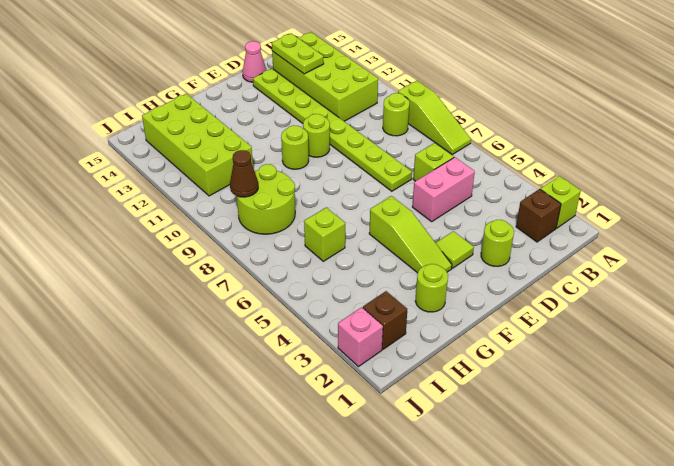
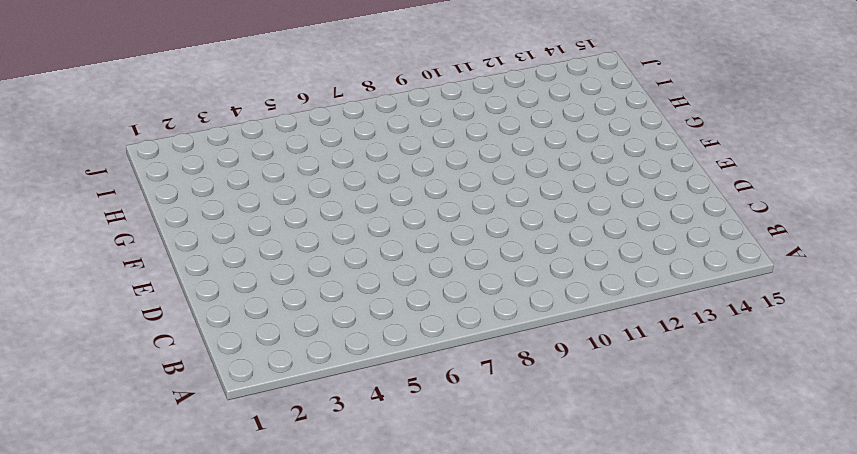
none -> lime brick A2 level 1
none -> lime slope A7:A9 level 1 top 9
none -> brown brick B2 level 1

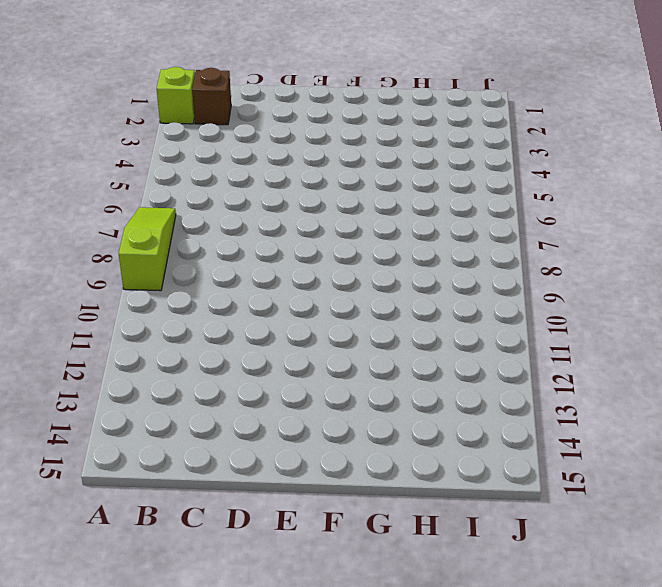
none -> lime round brick B9 level 1
none -> lime brick B11:C14 level 1
none -> pink brick C5:D5 level 1

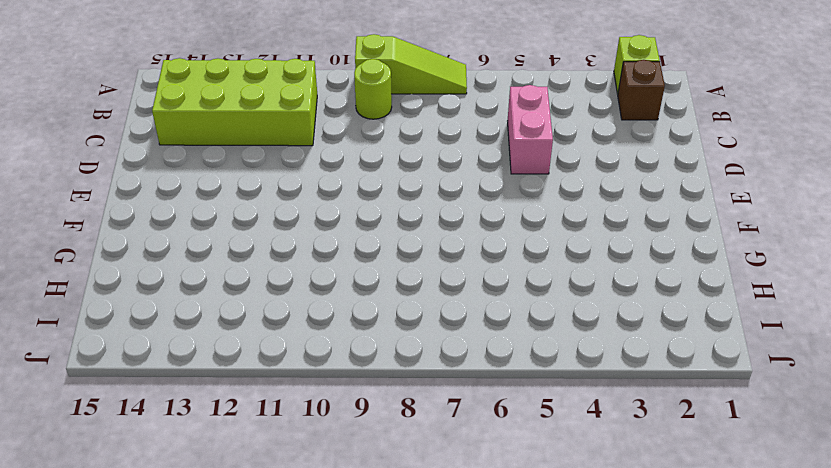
none -> lime brick C6 level 1
none -> lime round brick D2 level 1
none -> lime plate D7:D14 level 1

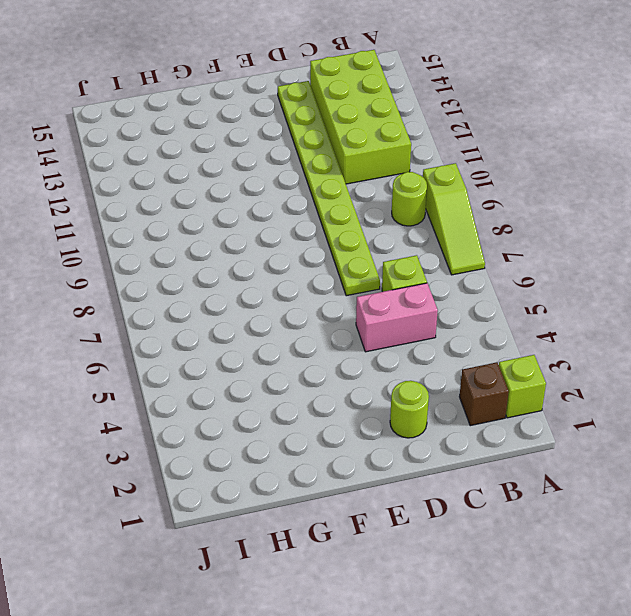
none -> pink cone D15 level 1
none -> lime tile E3 level 1
none -> lime round brick E10 level 1

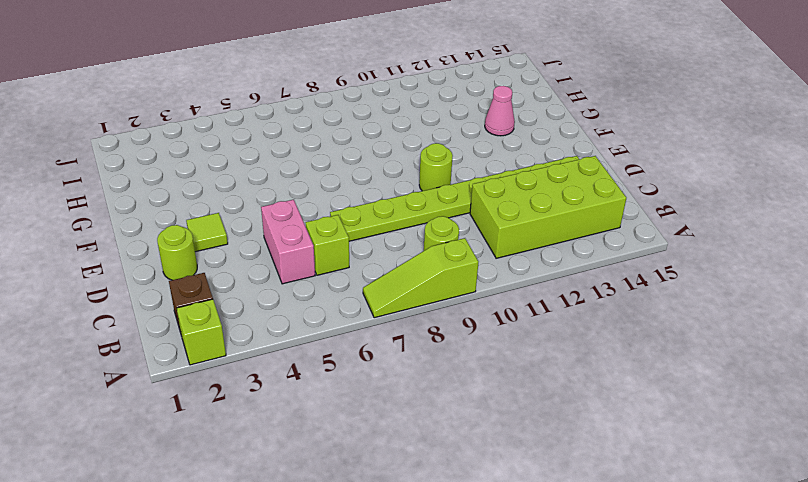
pink cone G13 level 1 -> pink cone D15 level 1
none -> lime slope F3:F5 level 1 top 5
none -> lime round brick F10 level 1
none -> lime round brick G2 level 1

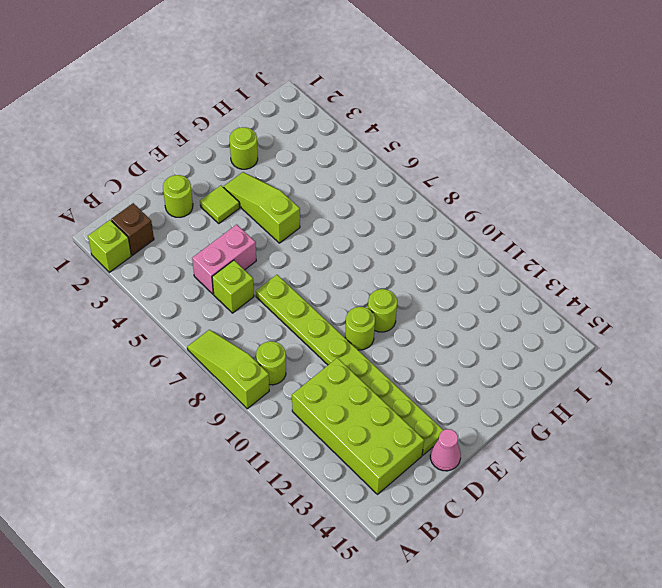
none -> lime brick H6 level 1
none -> lime round brick H8:I9 level 1
none -> lime brick H11:I14 level 1

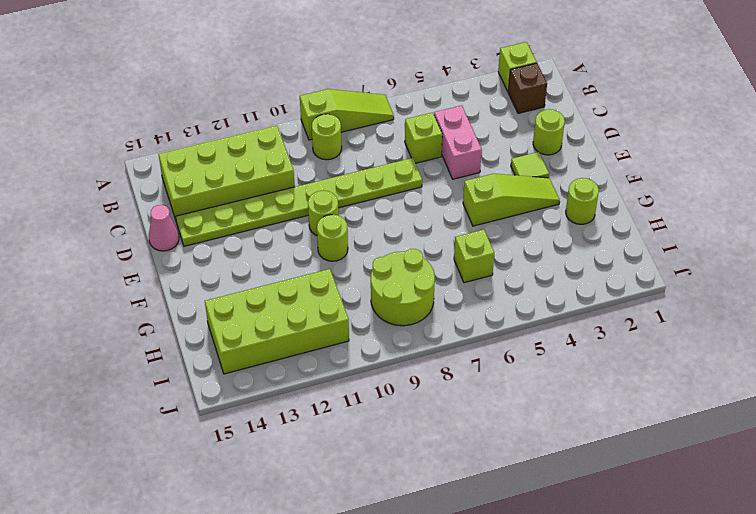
none -> brown brick I2 level 1
none -> pink brick J2 level 1
none -> lime plate C13:C14 level 2

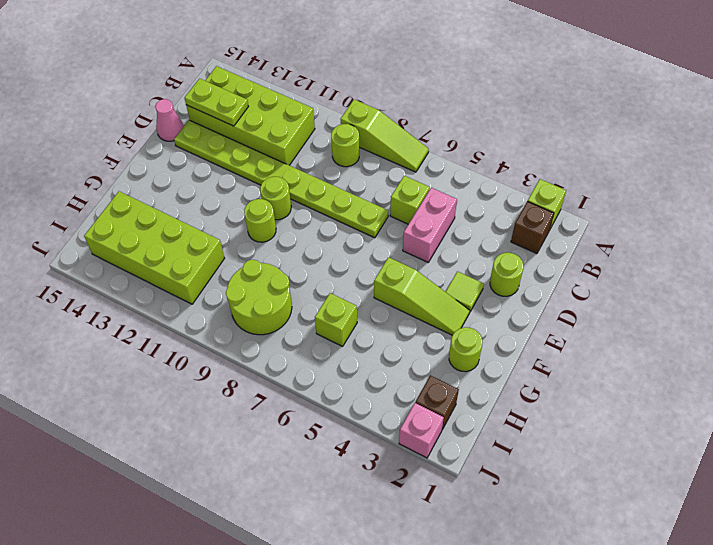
none -> brown cone I9 level 2

